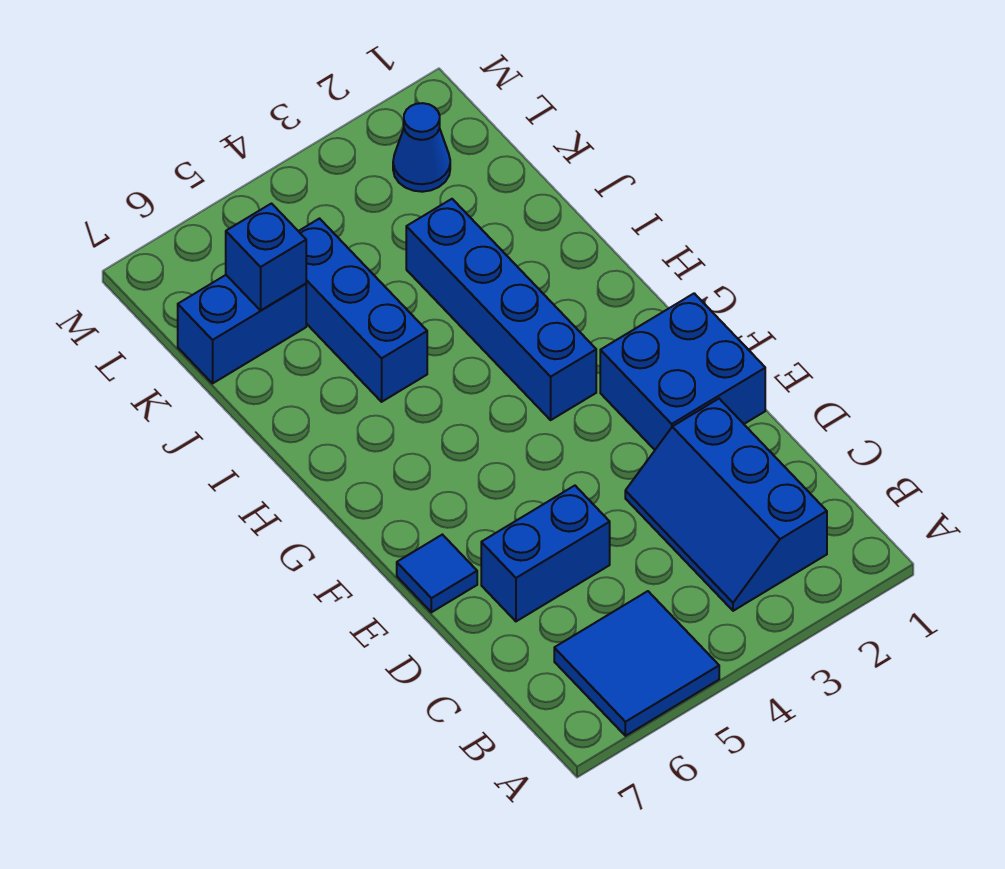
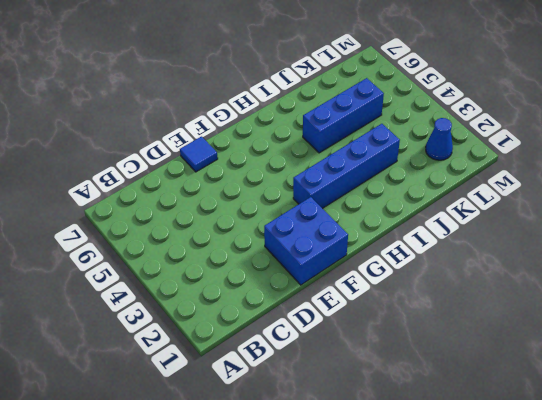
none -> blue tile A5:B6 level 1
none -> blue slope B2:D3 level 1 top 2

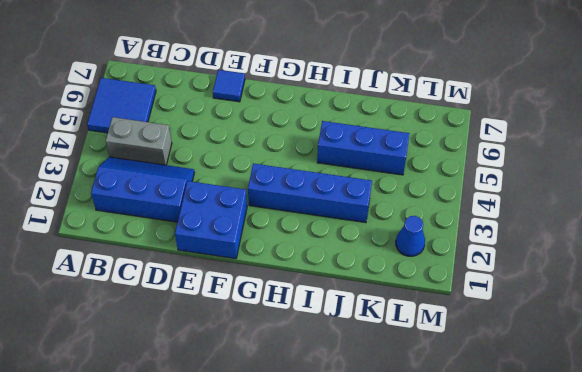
grey brick B4:C4 level 1 -> none
none -> blue brick D5:D6 level 1
none -> blue brick K6:K7 level 1

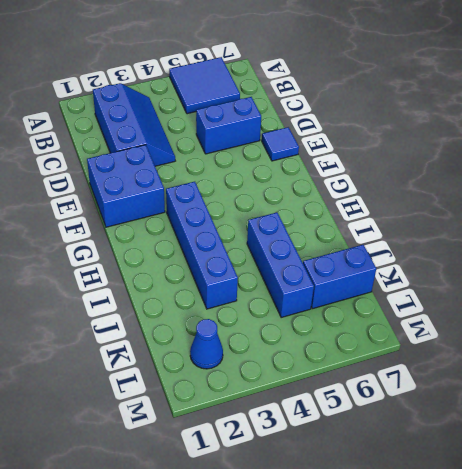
none -> blue brick K6 level 2

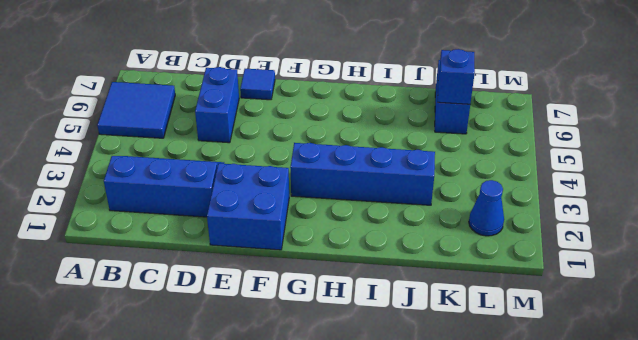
none -> blue brick I5:K5 level 1

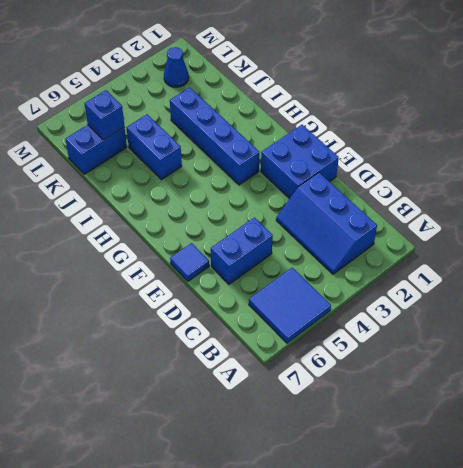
blue brick I5:J5 level 1 -> blue brick I5:K5 level 1

